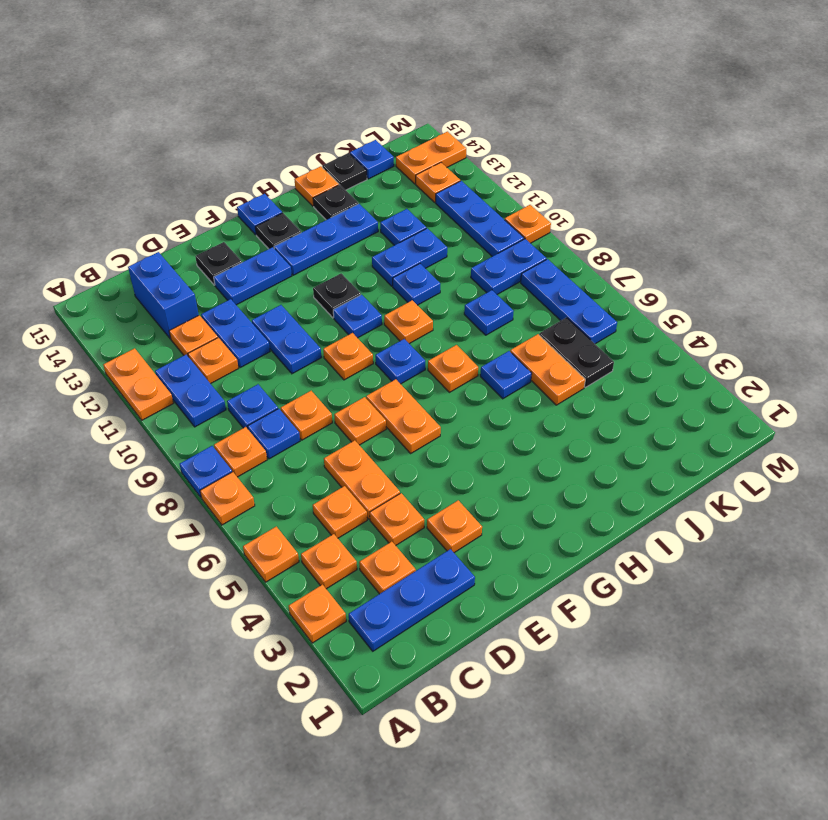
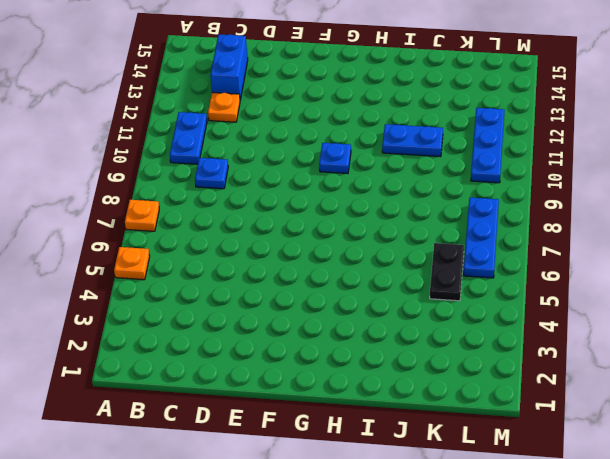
none -> orange plate A3 level 1
none -> blue plate A8 level 1
none -> orange plate A11:A12 level 1
none -> blue plate B2:D2 level 1

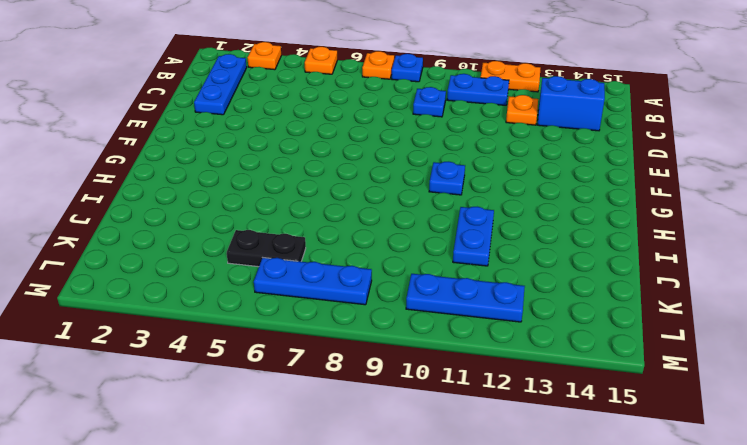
none -> orange plate B4 level 1
none -> orange plate B8 level 1
none -> orange plate C3 level 1
none -> orange plate C5 level 1

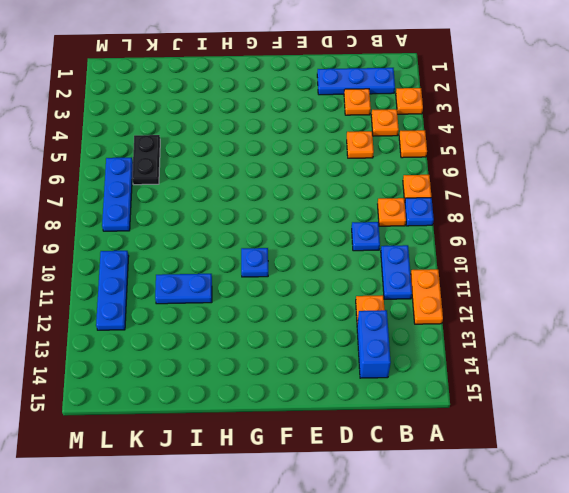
none -> blue plate C8 level 1
none -> orange plate C11 level 1
none -> orange plate D4 level 1
none -> orange plate D5:D6 level 1

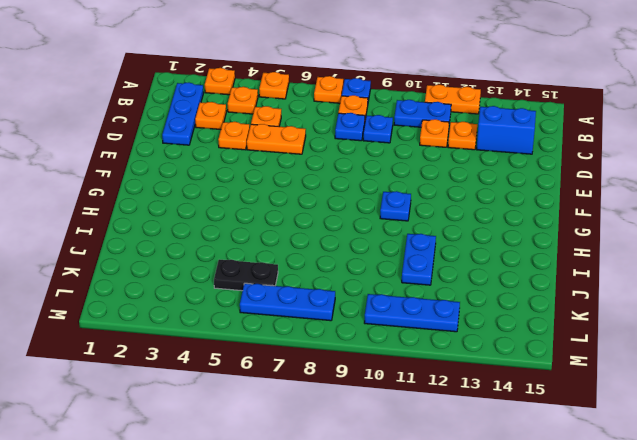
none -> orange plate D8 level 1
none -> blue plate D11:D12 level 1
none -> orange plate E3 level 1
none -> orange plate E7 level 1

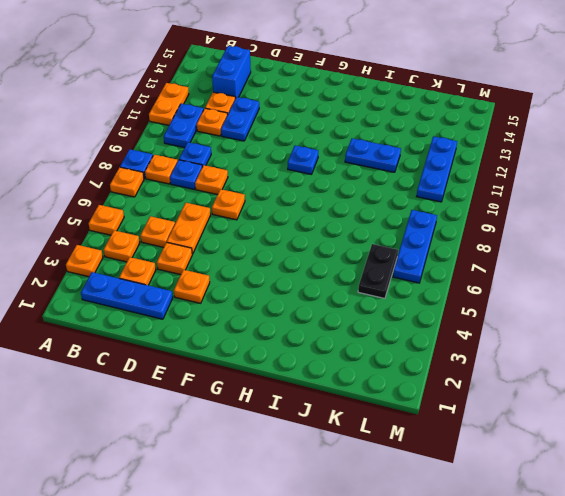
none -> blue plate E10:E11 level 1
none -> blue plate E13:F13 level 1
none -> black plate E14 level 1
none -> orange plate F6:F7 level 1

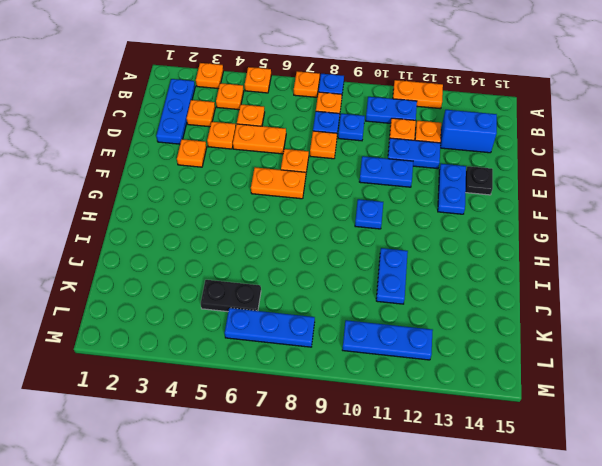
none -> orange plate F9 level 1
none -> blue plate G8 level 1
none -> black plate G11 level 1
none -> blue plate G13:I13 level 1

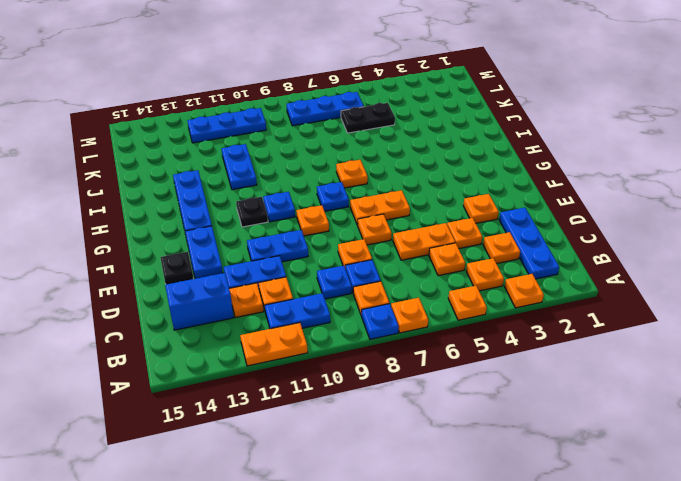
none -> black plate G14 level 1
none -> blue plate G15 level 1
none -> orange plate H9 level 1
none -> blue plate I6 level 1

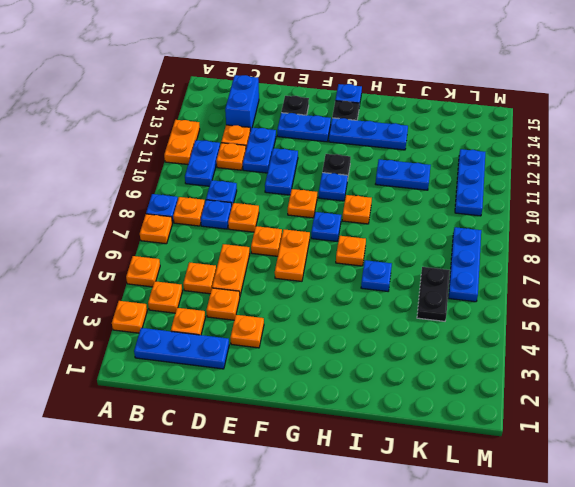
none -> blue plate I10 level 1
none -> black plate I14 level 1
none -> orange plate I15 level 1
none -> orange plate J5:J6 level 1

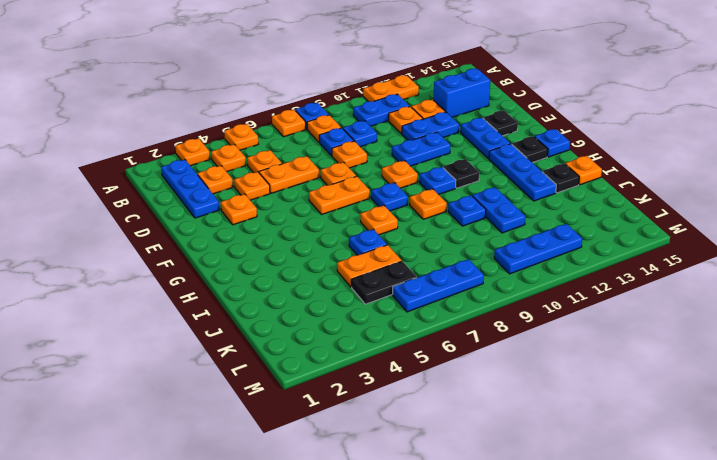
none -> blue plate J8 level 1
none -> blue plate J12 level 1
none -> black plate J15 level 1
none -> blue plate K9:L9 level 1

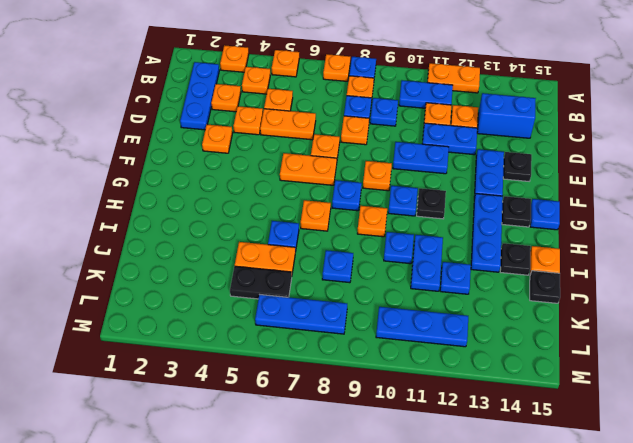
none -> blue plate K9:L9 level 1
none -> blue plate K15 level 1
none -> orange plate L13 level 1
none -> orange plate L14:M14 level 1

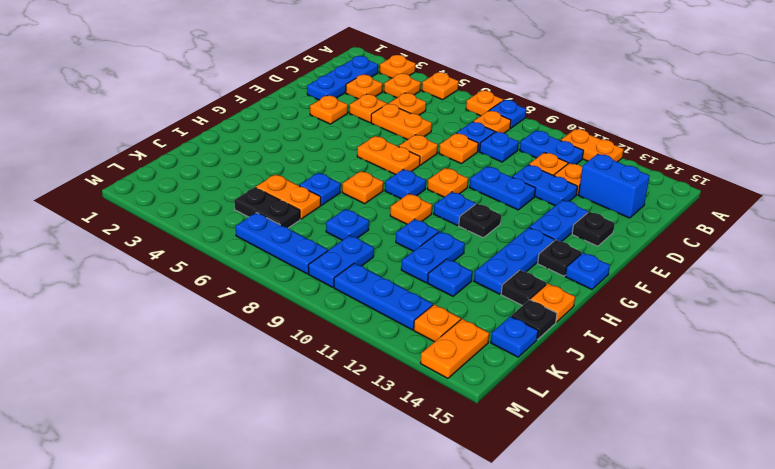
none -> orange plate M10 level 1

